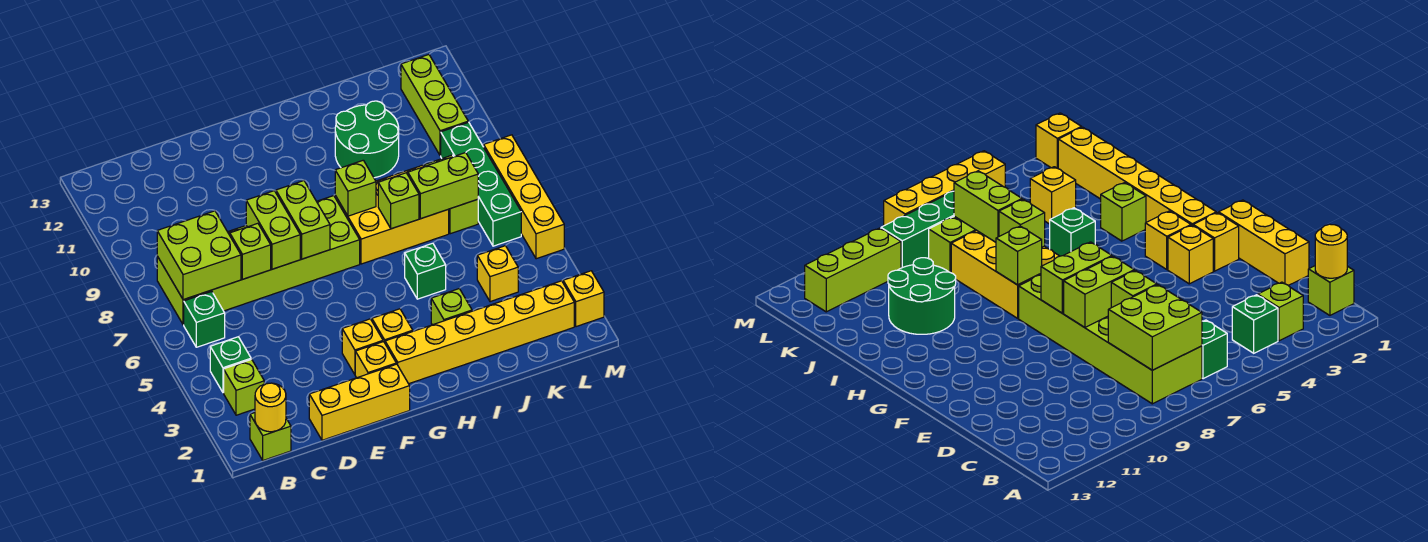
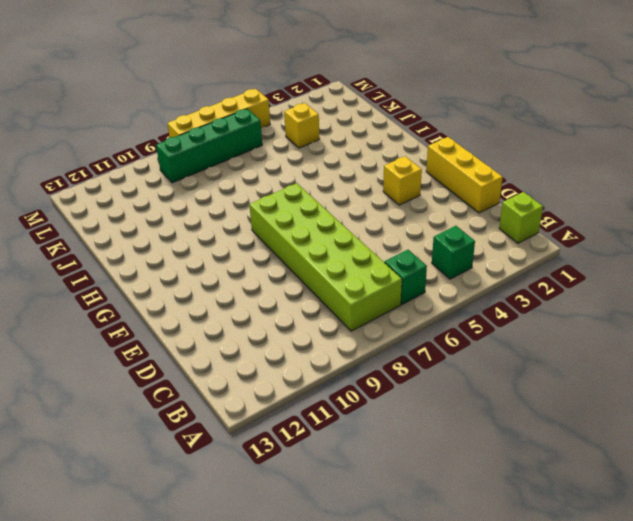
none -> lime brick B3 level 1
none -> yellow brick F2 level 1
none -> yellow brick G2:L2 level 1

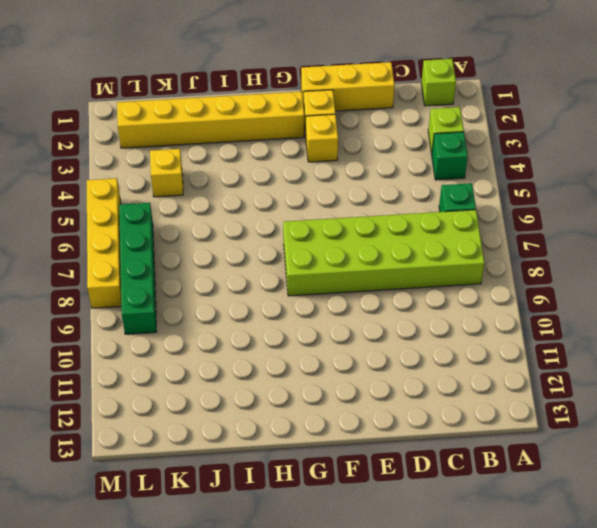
none -> yellow brick G3 level 1
none -> yellow brick H7:J8 level 1
none -> lime brick I3 level 1

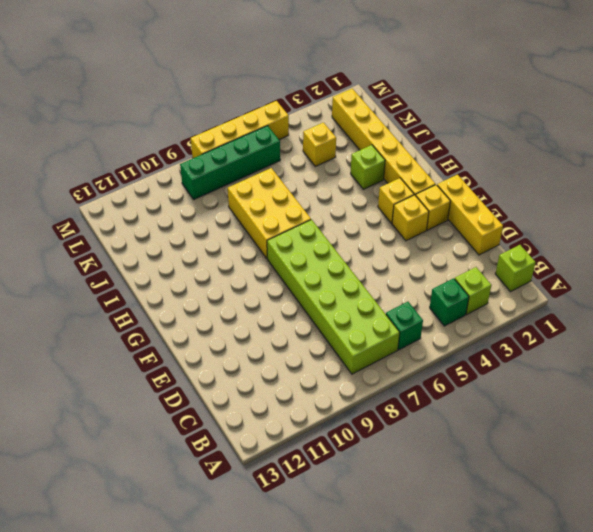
none -> green brick I5 level 1
none -> green round brick I10:J11 level 1
none -> lime brick K7:K8 level 1

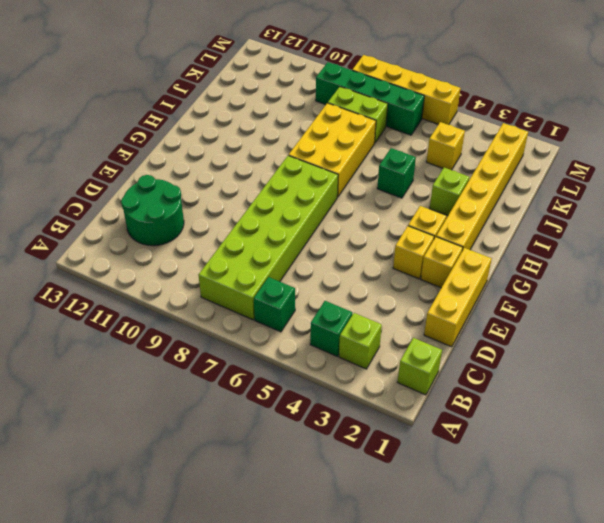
green round brick C11:D12 level 1 -> green round brick I10:J11 level 1
none -> lime brick L10:L12 level 1
none -> yellow brick M2 level 1
none -> yellow round brick B1 level 2

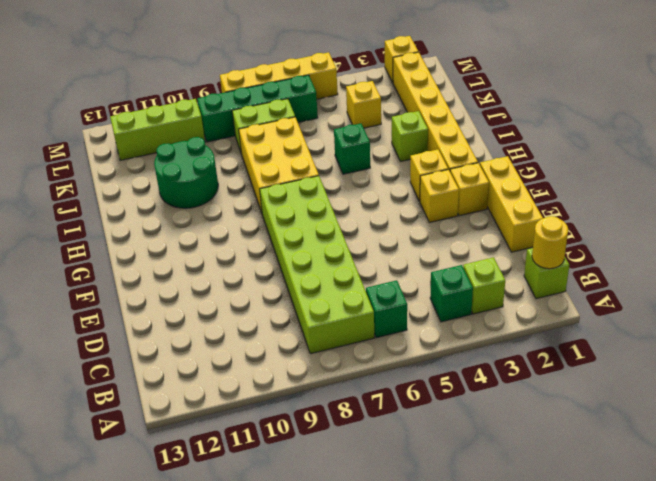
none -> lime brick B7:C8 level 2
none -> lime brick D7 level 2
none -> lime brick E7:E8 level 2

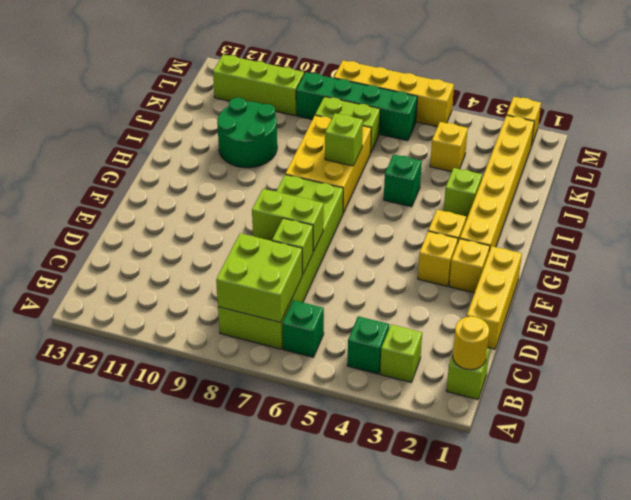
none -> lime brick F7:F8 level 2
none -> lime brick H8 level 2
none -> lime brick J7:K7 level 2

